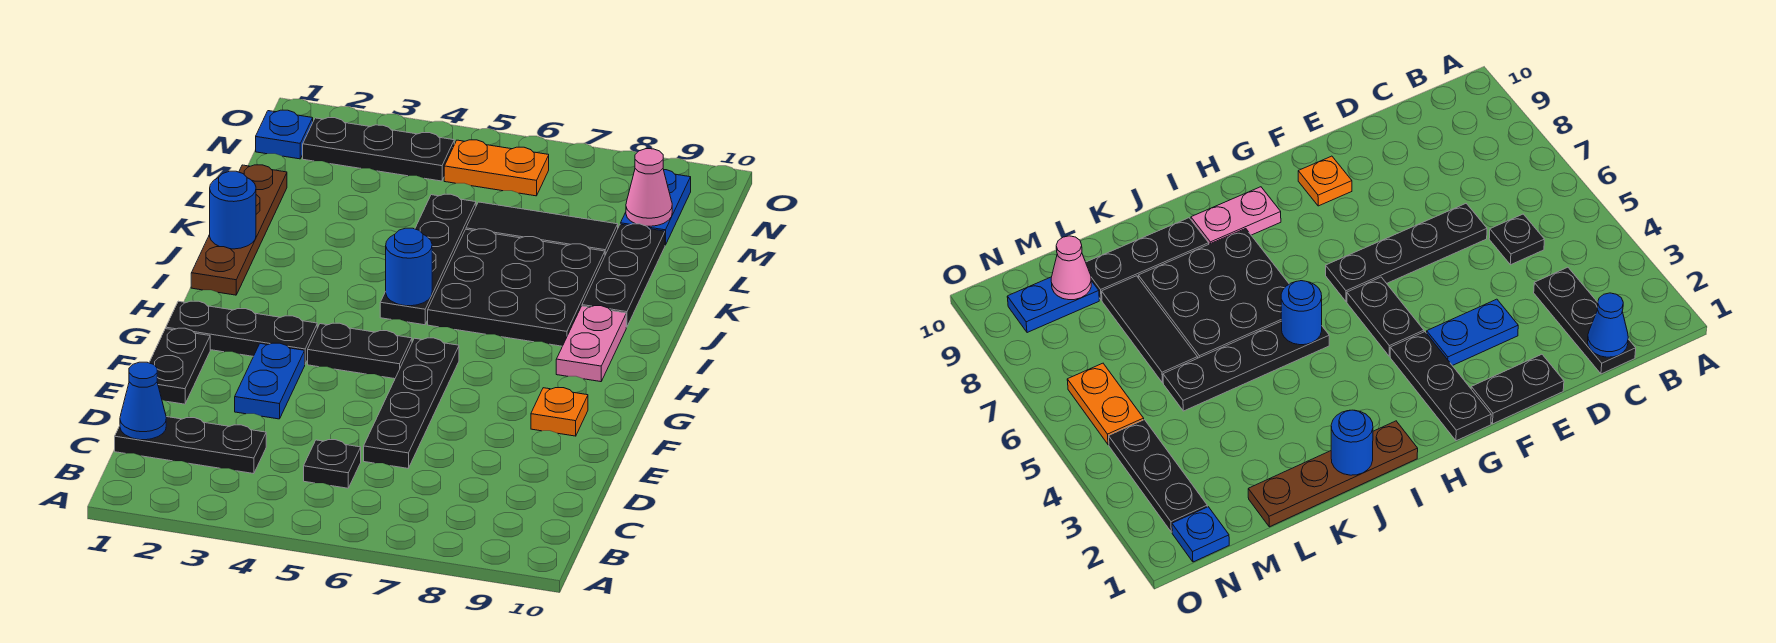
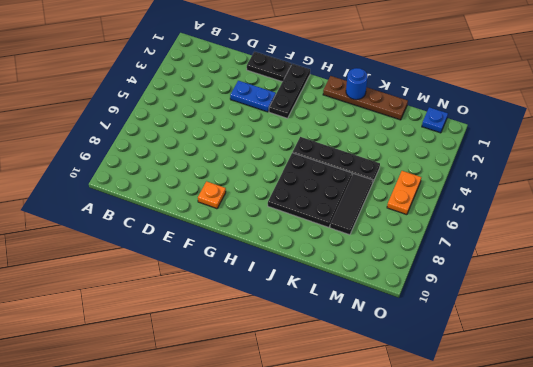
none -> black plate C1:C3 level 1
none -> black plate C5 level 1
none -> black plate D6:G6 level 1

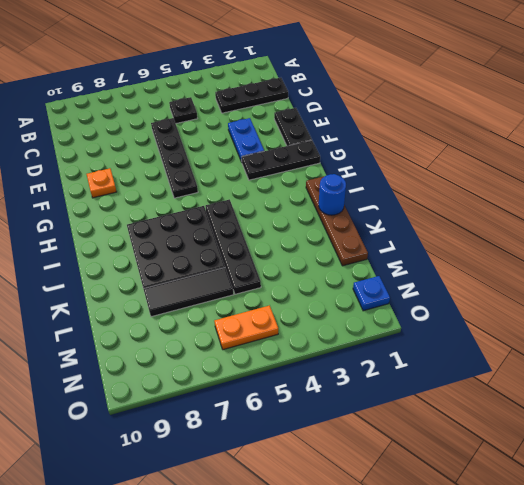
none -> black plate G4:G5 level 1
none -> pink plate H9:I9 level 1
none -> black plate J9:L9 level 1

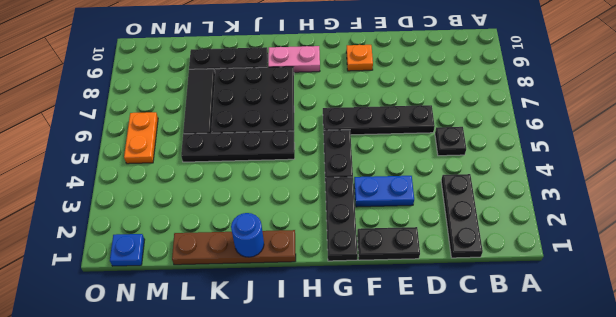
none -> blue plate M9:N9 level 1
none -> black plate N2:N4 level 1
none -> blue cone C1 level 2

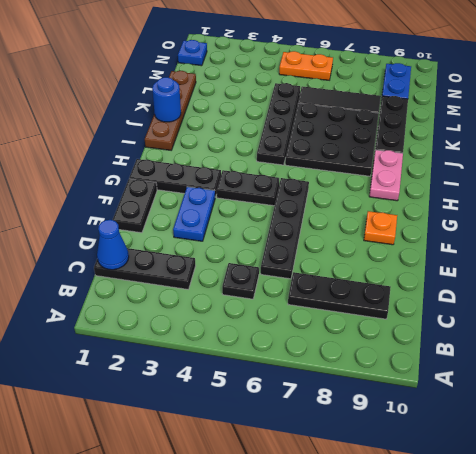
black plate C7:C9 level 1 -> black plate N2:N4 level 1
none -> blue round brick I5 level 2
none -> pink cone M9 level 2

